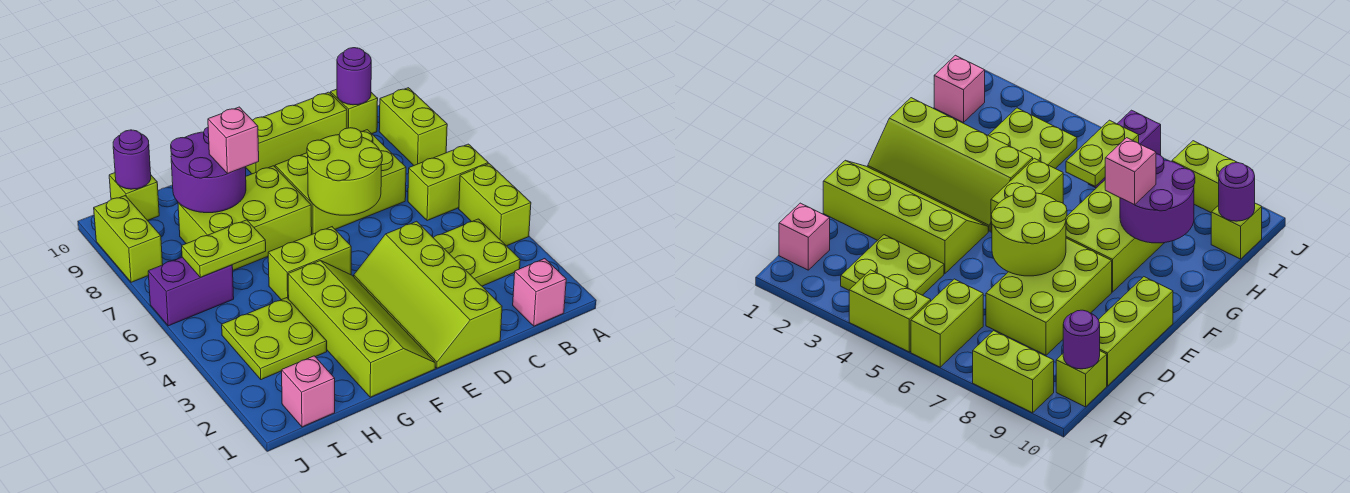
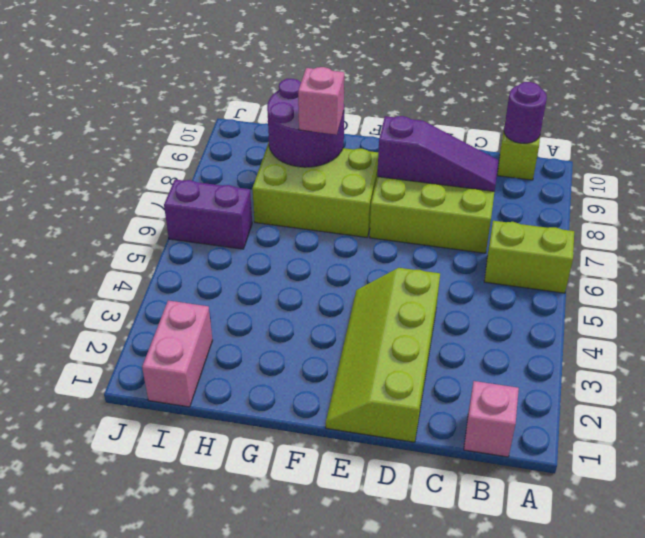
purple slope C8:E8 level 2 top E -> none
pink brick I1:I2 level 1 -> pink brick I1 level 1
none -> lime brick A4:A5 level 1
none -> lime brick A8:A9 level 1
none -> lime plate B3:C4 level 1

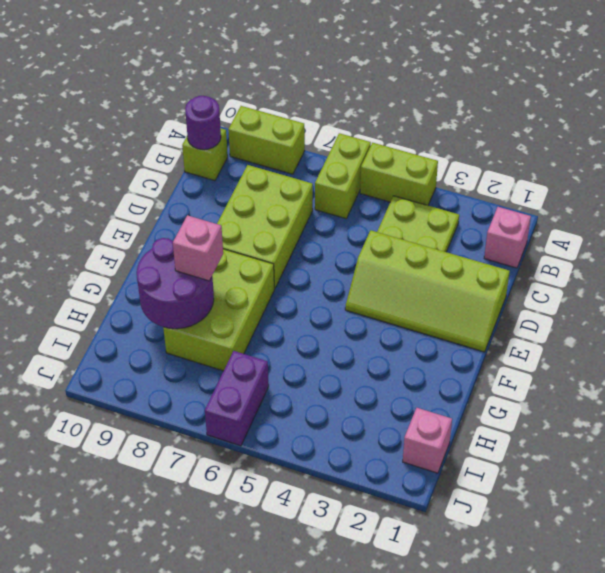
none -> lime brick C10:E10 level 1
none -> lime slope F1:G4 level 1 top G
none -> lime brick F5:G5 level 1

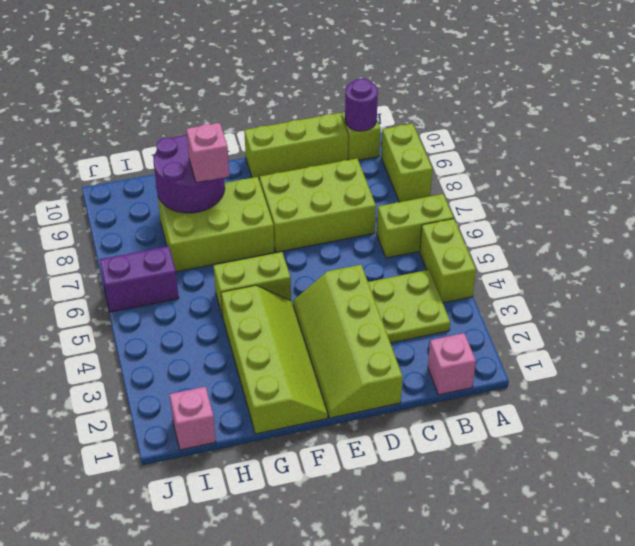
none -> lime plate H3:I4 level 1
none -> lime brick I10 level 1
none -> lime brick J8:J9 level 1

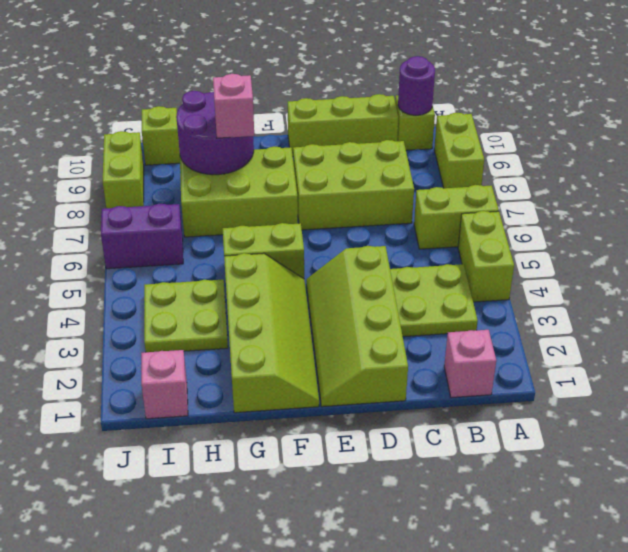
none -> lime round brick D6:E7 level 2
none -> lime plate H6:I6 level 2
none -> purple round brick I10 level 2

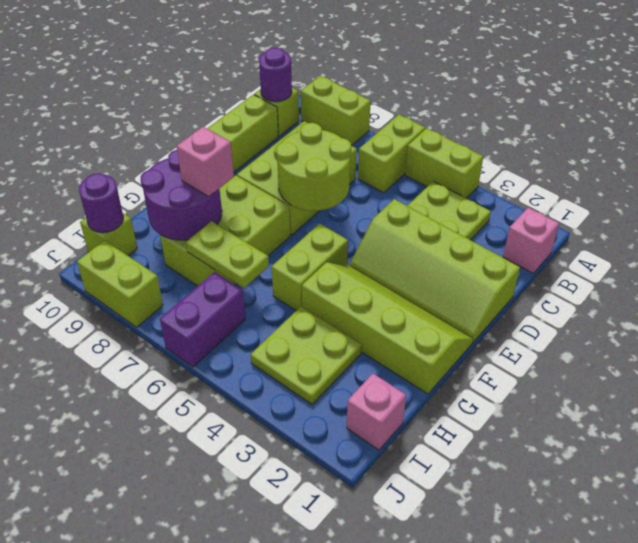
lime plate H6:H7 level 2 -> lime plate H6:I6 level 2

